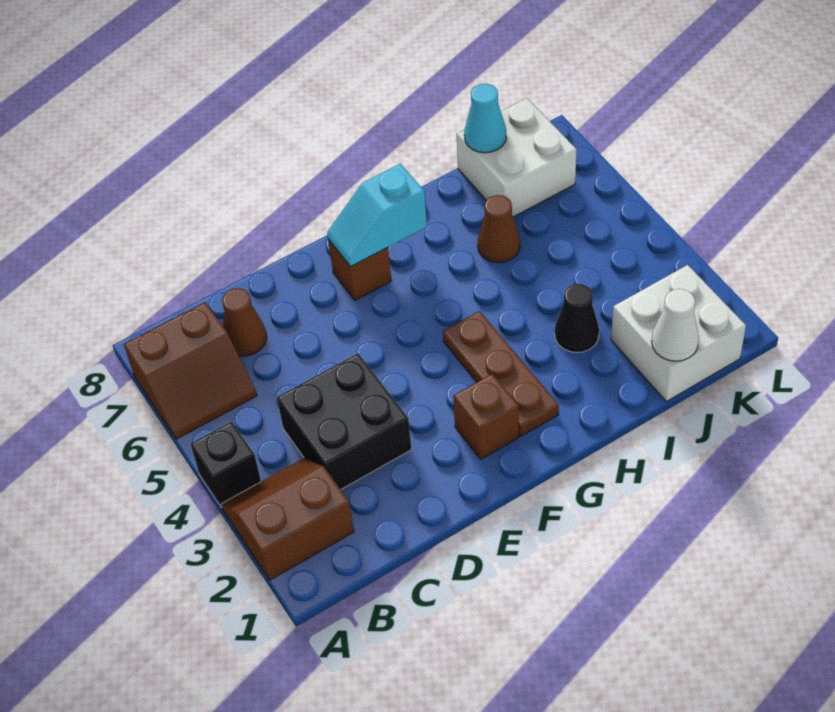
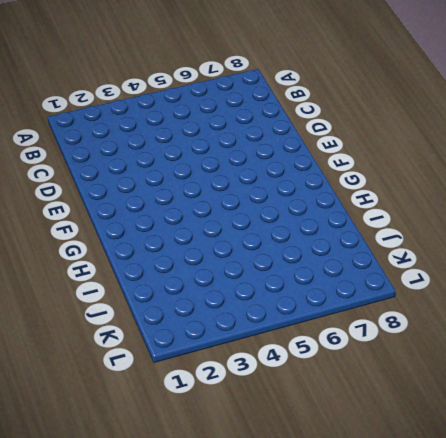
none -> brown slope A2:B3 level 1 top 2
none -> black brick A4 level 1
none -> brown slope A6:B7 level 1 top 7

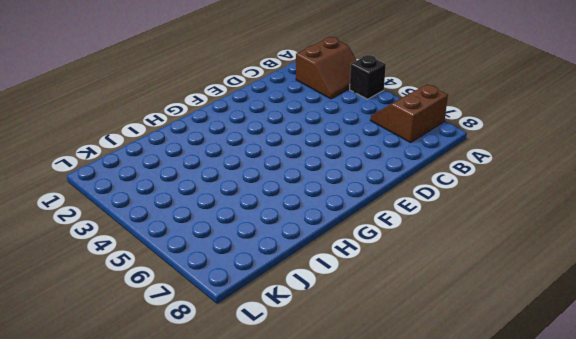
none -> black brick C3:D4 level 1
none -> brown cone C7 level 1
none -> brown brick F2 level 1

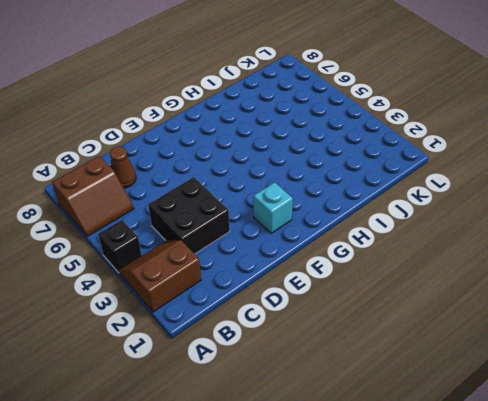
cyan brick F2 level 1 -> brown brick F2 level 1
none -> brown brick F7 level 1
none -> brown plate G2:G4 level 1
none -> black cone I3 level 1

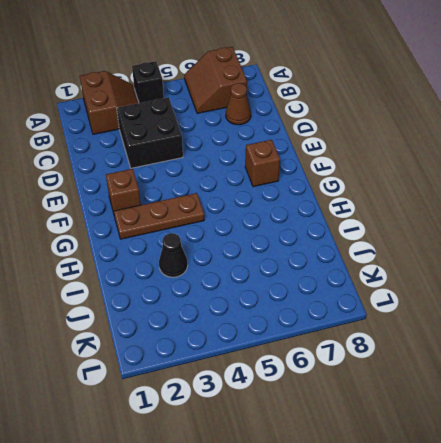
none -> brown cone I6 level 1
none -> white brick J1:K2 level 1
none -> white brick J7:K8 level 1

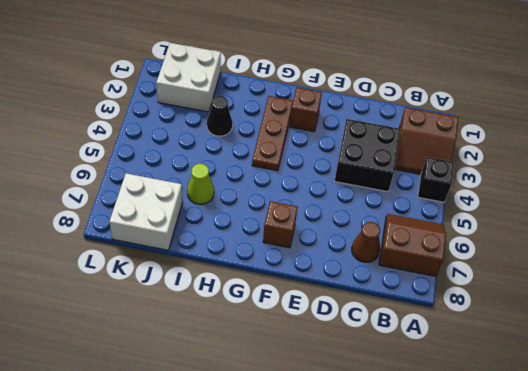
lime cone I6 level 1 -> brown cone I6 level 1
none -> cyan slope F7:G7 level 2 top G
none -> white cone J1 level 2
none -> cyan cone J8 level 2

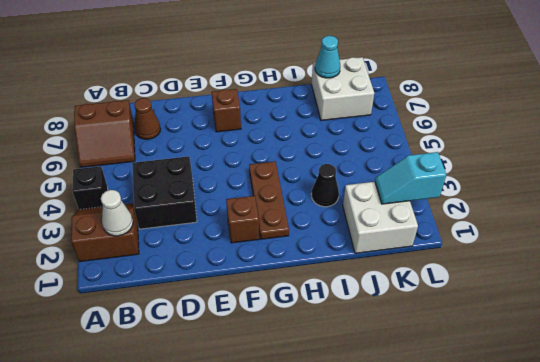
white cone B2 level 2 -> white cone J1 level 2
cyan slope K2:L2 level 2 top L -> cyan slope F7:G7 level 2 top G
none -> brown cone I6 level 1

